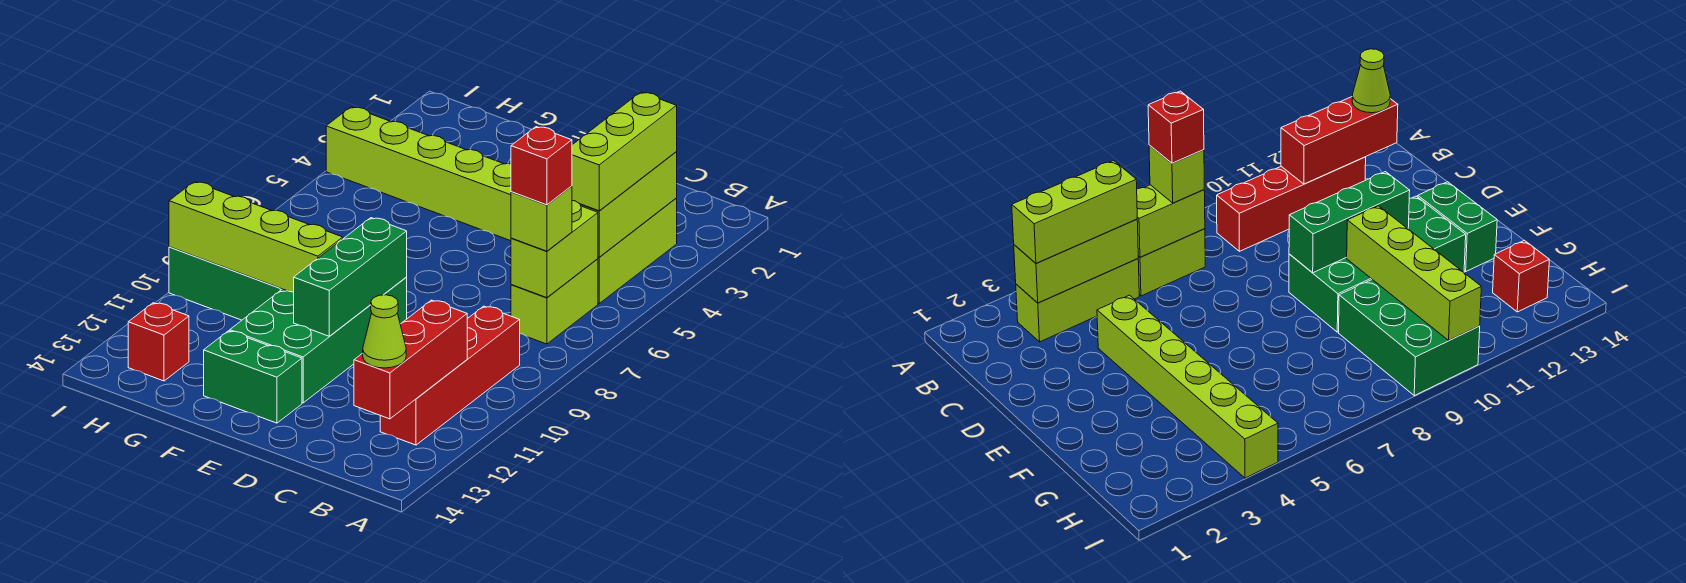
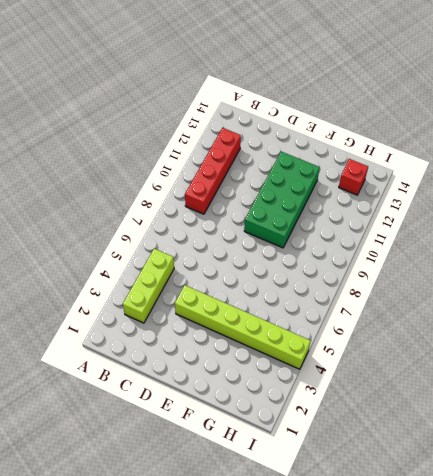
none -> lime brick B6:B7 level 1
none -> green brick E13:F13 level 1
none -> green brick G9:I10 level 1

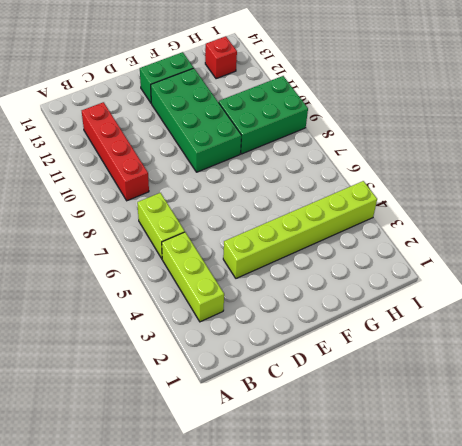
none -> lime brick B3:B5 level 2
none -> lime brick B6:B7 level 2
none -> red brick B11:B13 level 2

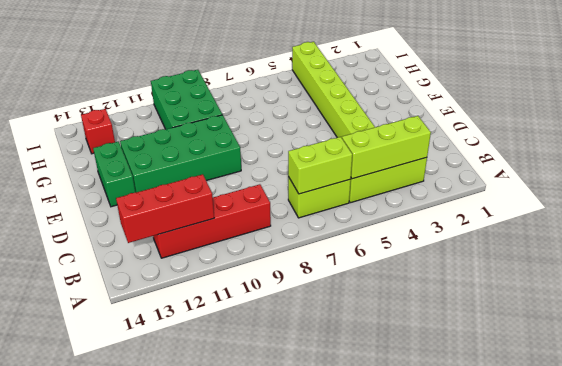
none -> green brick E9:E11 level 2
none -> lime brick F10:I10 level 2
none -> lime brick B3:B5 level 3

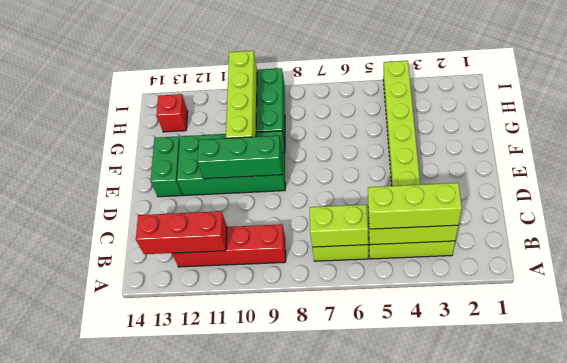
none -> lime brick B7 level 3
none -> lime cone B13 level 3
none -> red brick B7 level 4

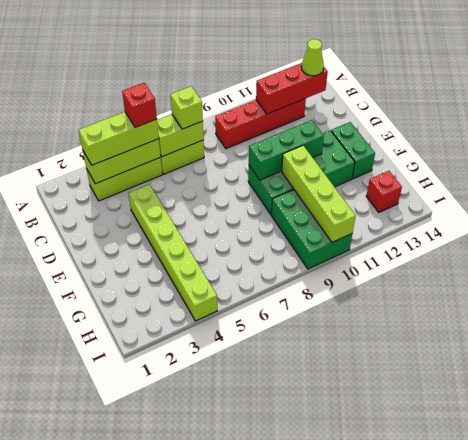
red brick B5 level 4 -> red brick B7 level 4

